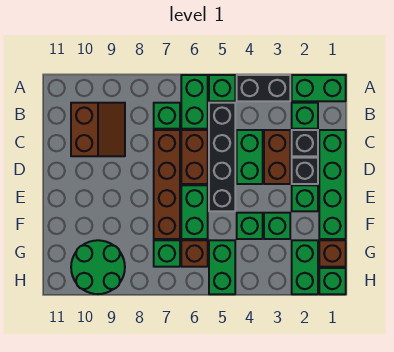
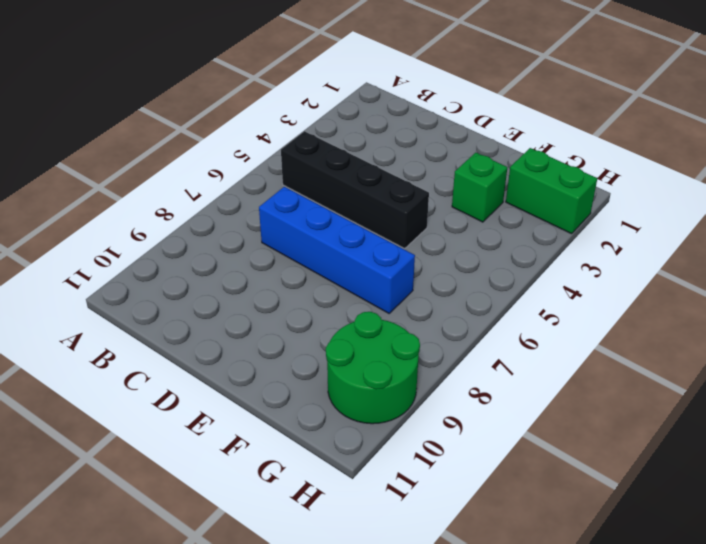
blue brick C7:F7 level 1 -> brown brick C7:F7 level 1
none -> green brick A1:A2 level 1
none -> black brick A3:A4 level 1
none -> green brick A5 level 1

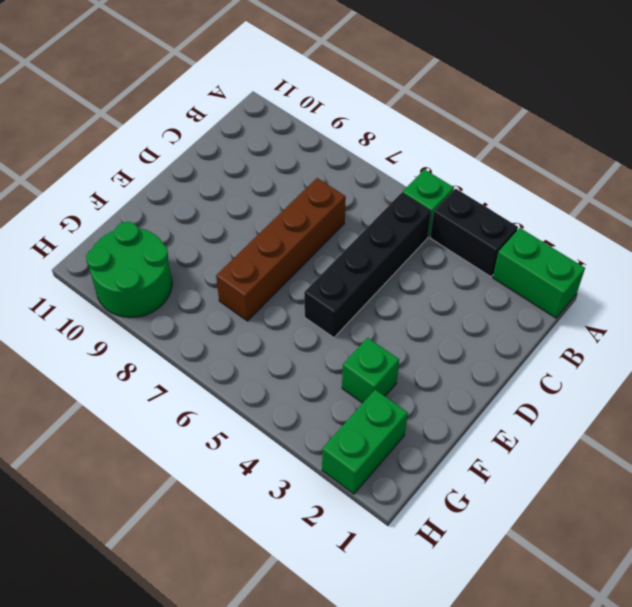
none -> green brick A6:B6 level 1
none -> green brick B2 level 1
none -> green brick B7 level 1

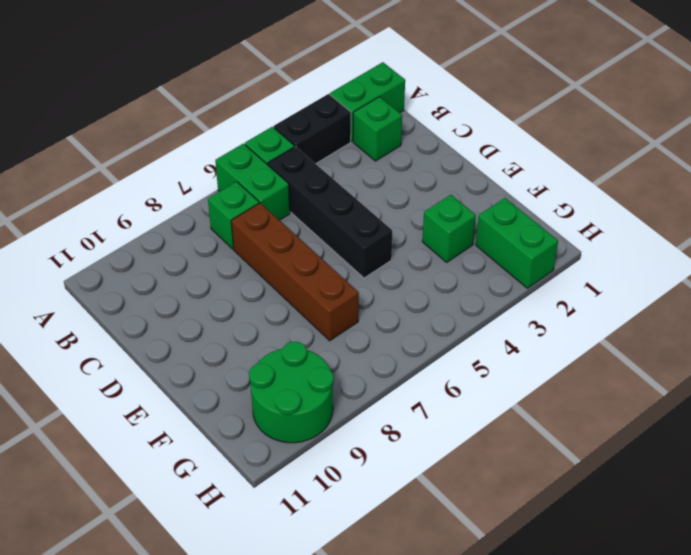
none -> brown slope B9:C10 level 1 top 10
none -> green brick C1:F1 level 1
none -> black brick C2 level 1

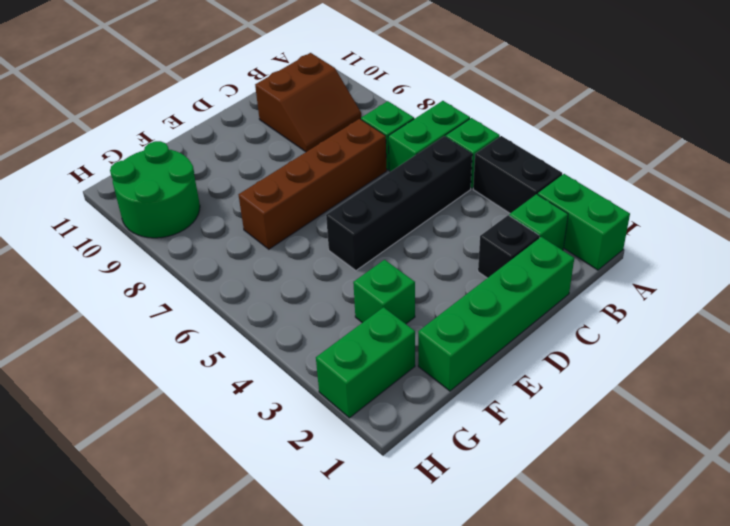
none -> brown brick C3:D3 level 1
none -> green brick C4:D4 level 1
none -> brown brick C6:D6 level 1

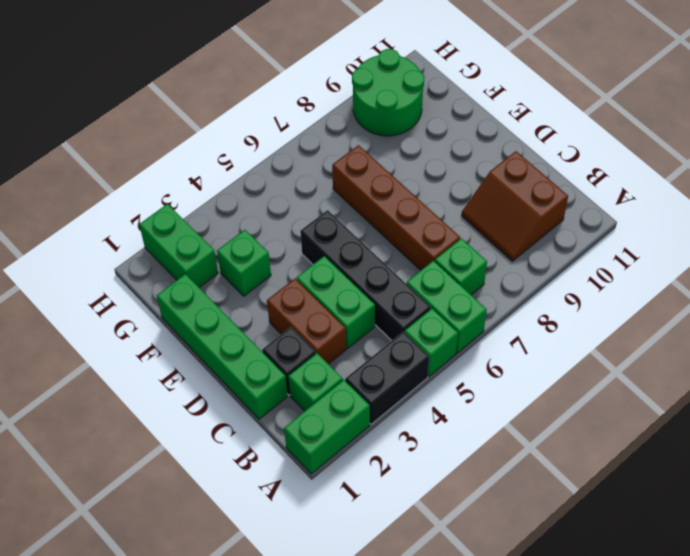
none -> brown brick C6:D6 level 1
none -> black brick D2 level 1
none -> green brick E2 level 1

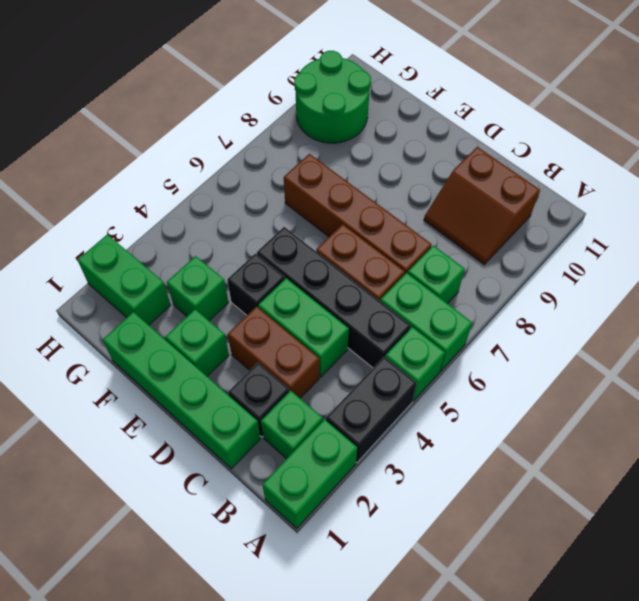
black brick E4 level 1 -> black brick D2 level 1
none -> green brick E6:F6 level 1
none -> green brick F4 level 1
none -> brown brick G1 level 1

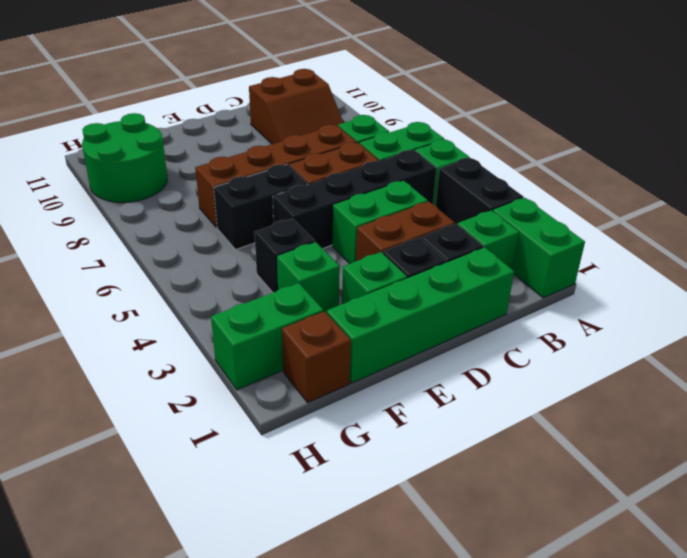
black brick E6:F6 level 1 -> green brick E6:F6 level 1
black brick F4 level 1 -> green brick F4 level 1
none -> green brick G5:H5 level 1
none -> brown brick G6 level 1
none -> green brick G7 level 1

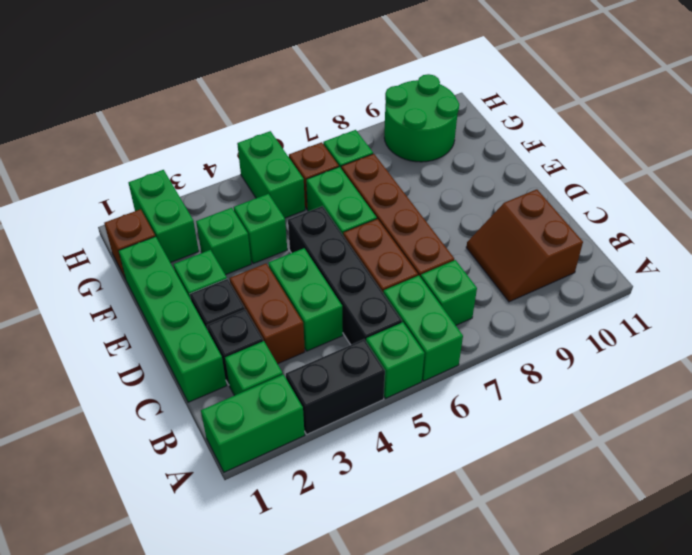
none -> green brick H1 level 1

